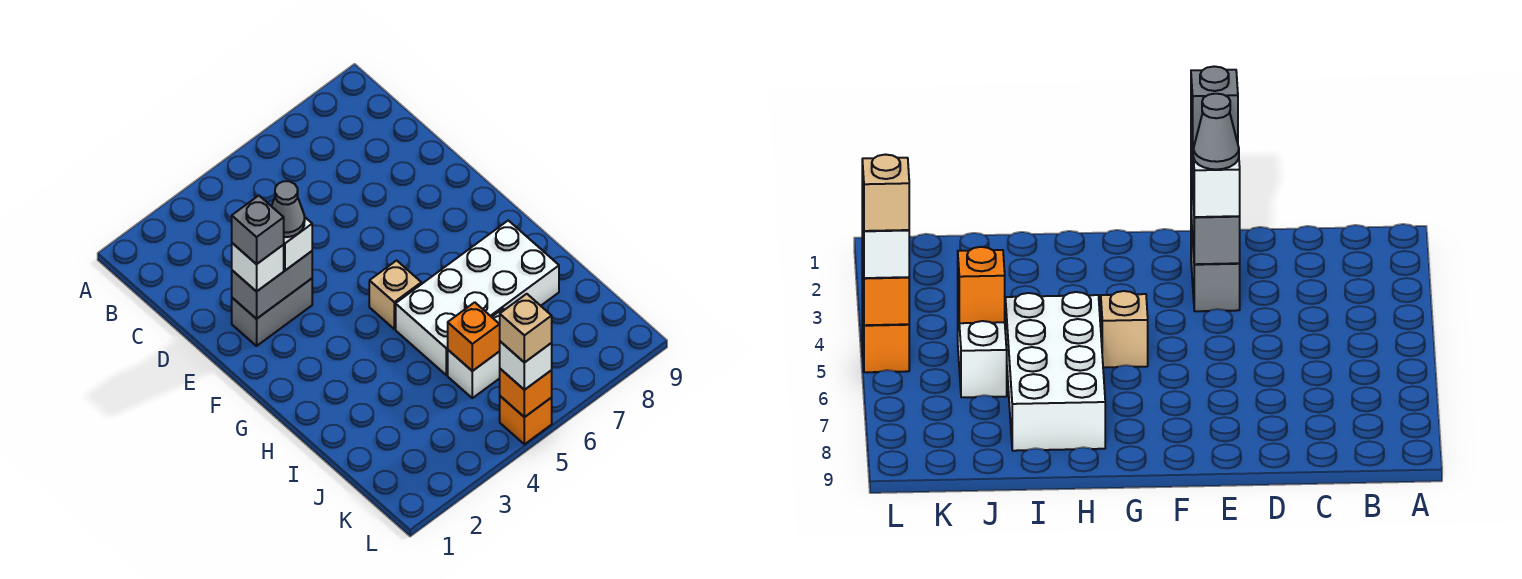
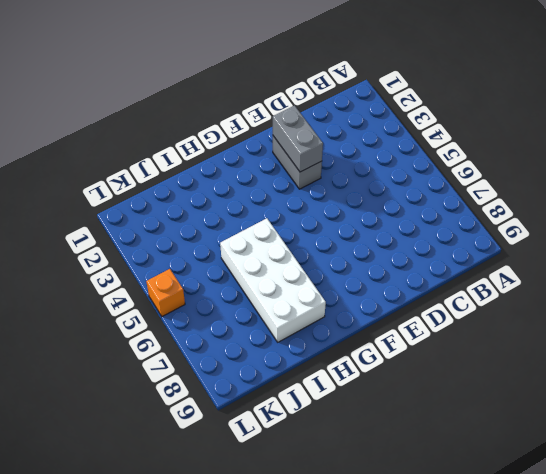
none -> tan brick G5 level 1
none -> white brick J5:J6 level 1
none -> orange brick J5 level 2

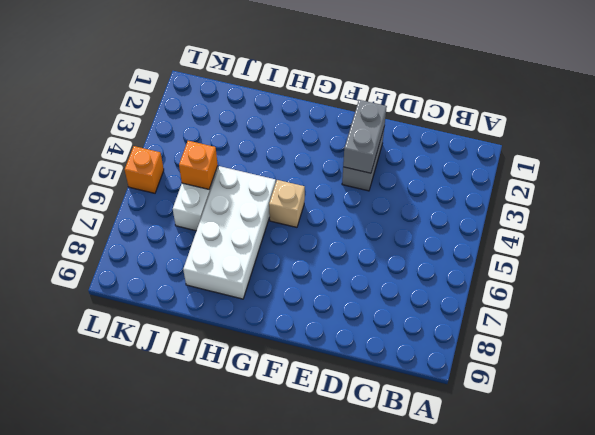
none -> orange brick L5 level 2
none -> white brick E2 level 3
none -> white brick E3 level 3

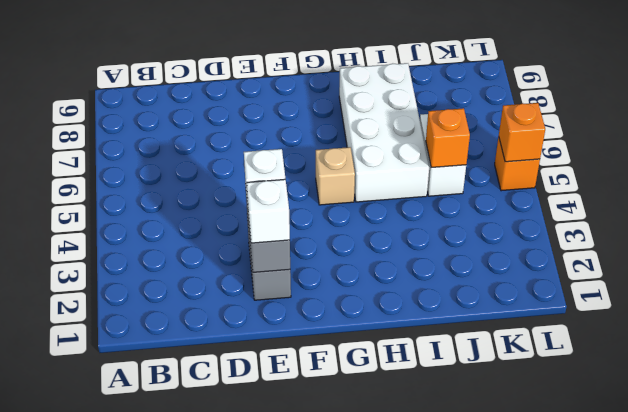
none -> white brick L5 level 3
none -> grey brick E2 level 4
none -> grey cone E3 level 4

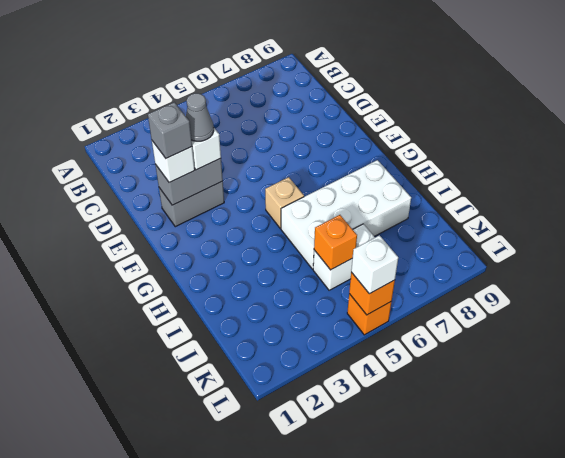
none -> tan brick L5 level 4

